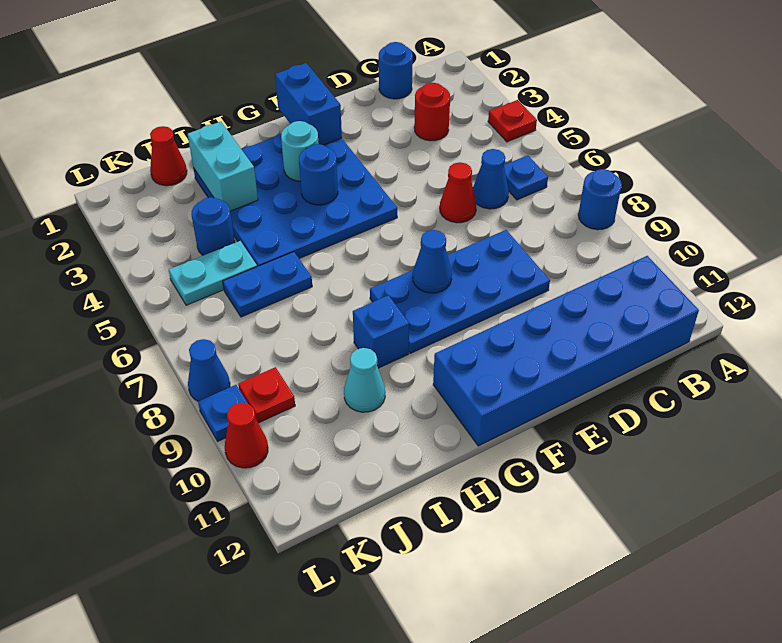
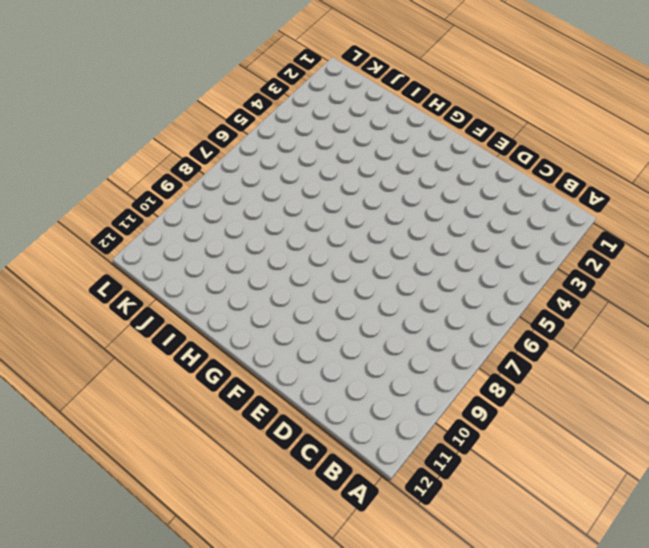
none -> red plate A4 level 1
none -> blue round brick A8 level 1
none -> blue plate B6 level 1

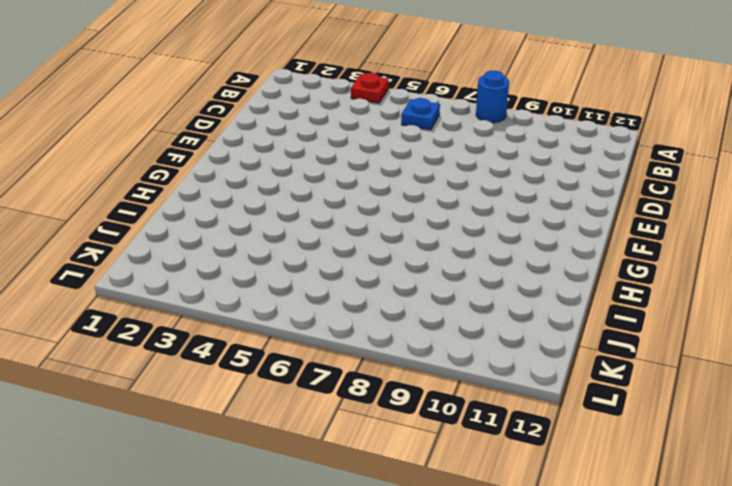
none -> blue brick B11:G12 level 1
none -> blue round brick C1 level 1
none -> red round brick C3 level 1

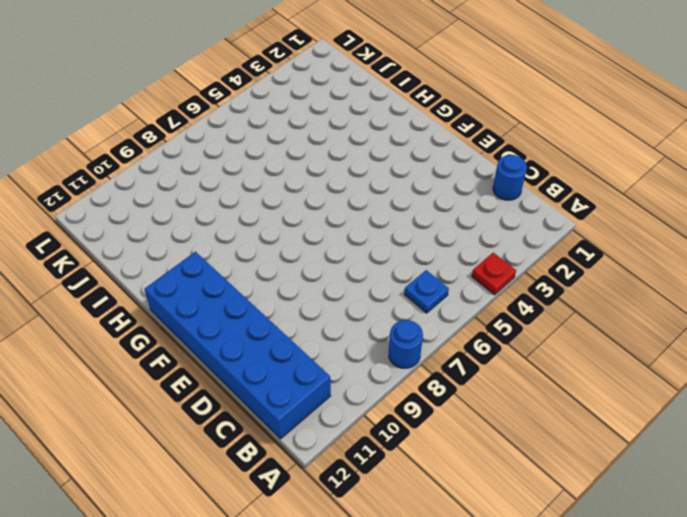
none -> red round brick C3 level 1
none -> blue cone C6 level 1
none -> red cone D6 level 1

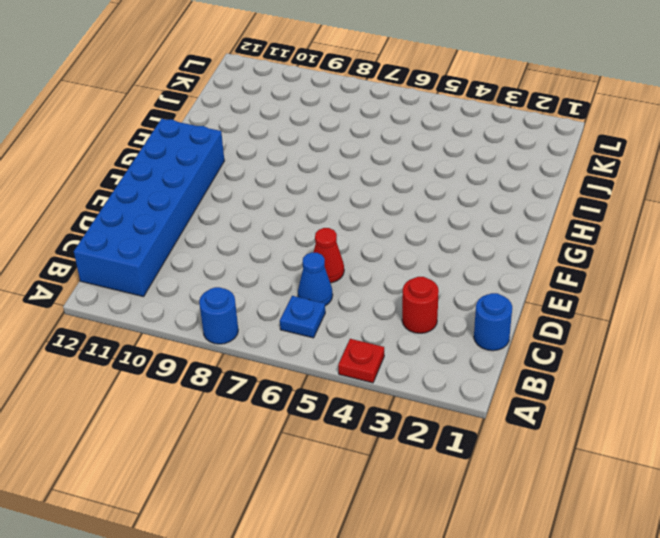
none -> blue plate D8:G9 level 1
none -> blue plate F2:I5 level 1
none -> blue brick H9 level 1

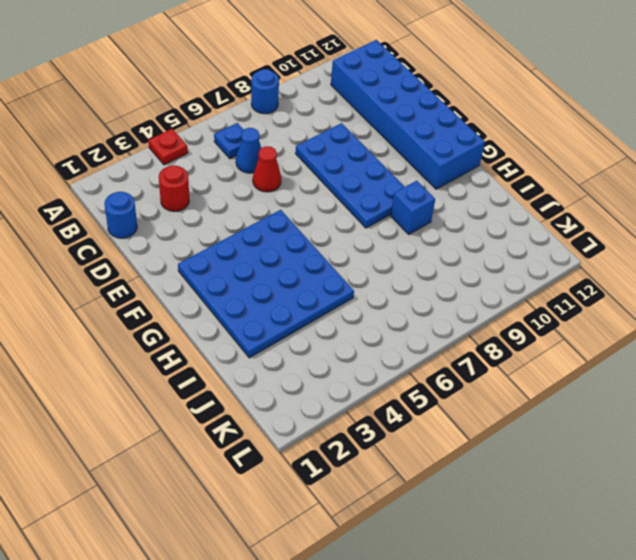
none -> blue plate I6:J6 level 1
none -> cyan cone I10 level 1
none -> red cone J1 level 1

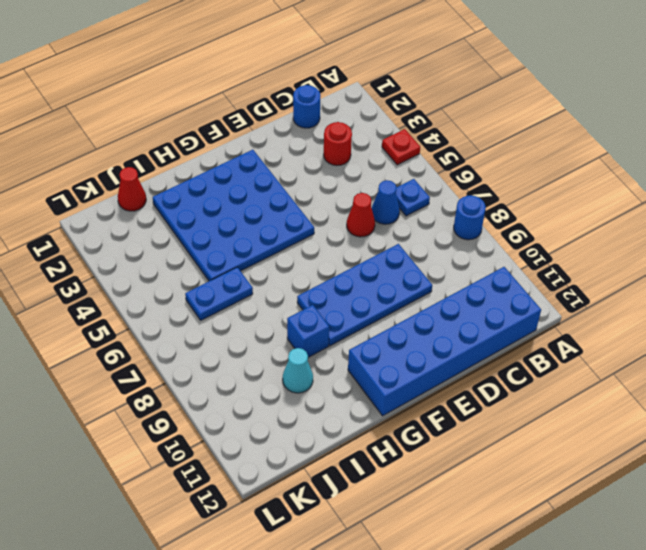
none -> blue round brick J4 level 1
none -> cyan plate J5:K5 level 1
none -> red plate K9 level 1

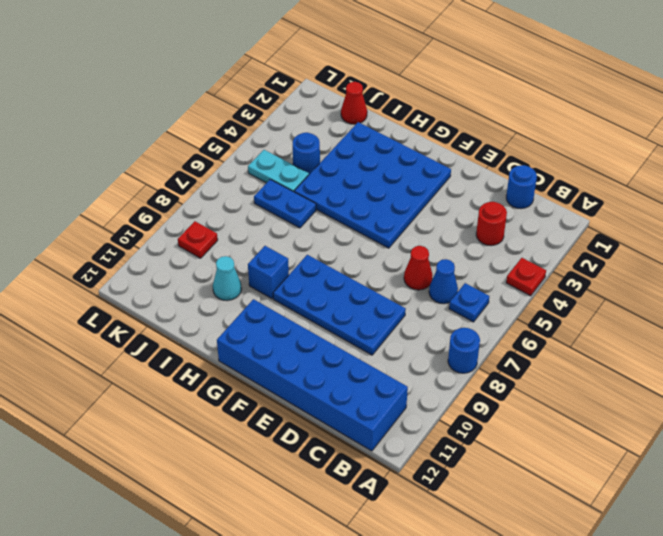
none -> blue cone L8 level 1
none -> blue plate L9 level 1
none -> red cone L10 level 1

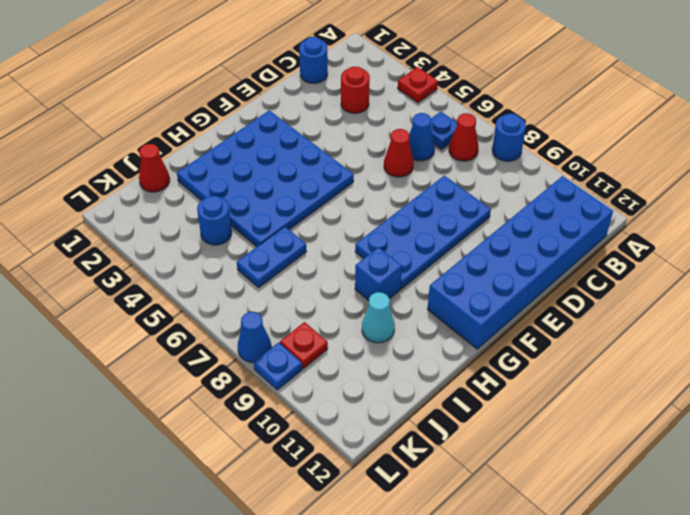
red cone B7 level 1 -> red cone L10 level 1
none -> cyan plate J5:K5 level 1
none -> blue brick F1:F2 level 2
none -> blue cone F8 level 2

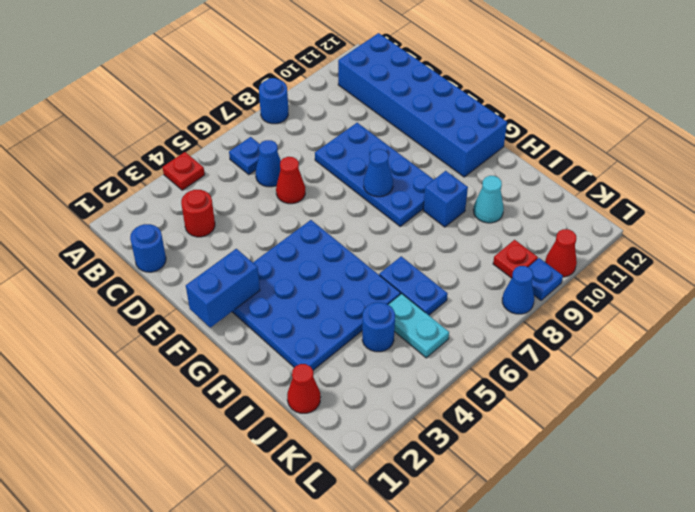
none -> cyan round brick G3 level 2
none -> blue round brick G4 level 2
none -> cyan brick I2:I3 level 2

